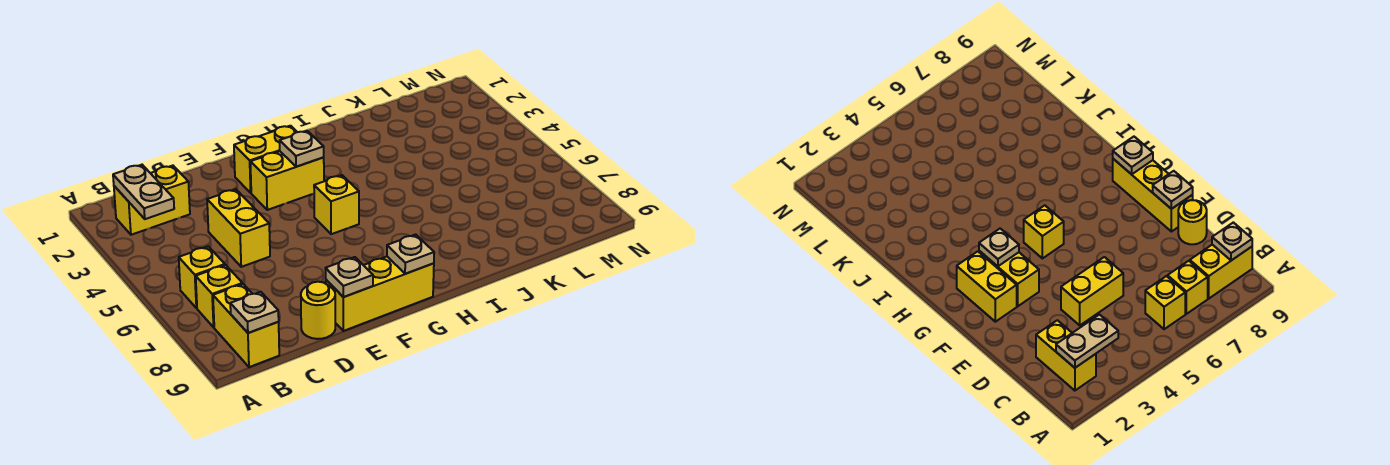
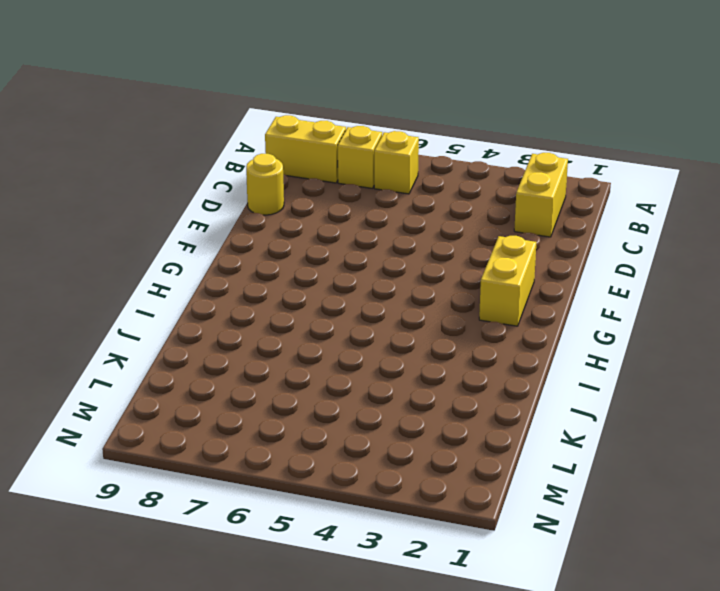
none -> yellow brick D4:D5 level 1
none -> yellow brick E9:G9 level 1
none -> yellow brick F3:G3 level 1

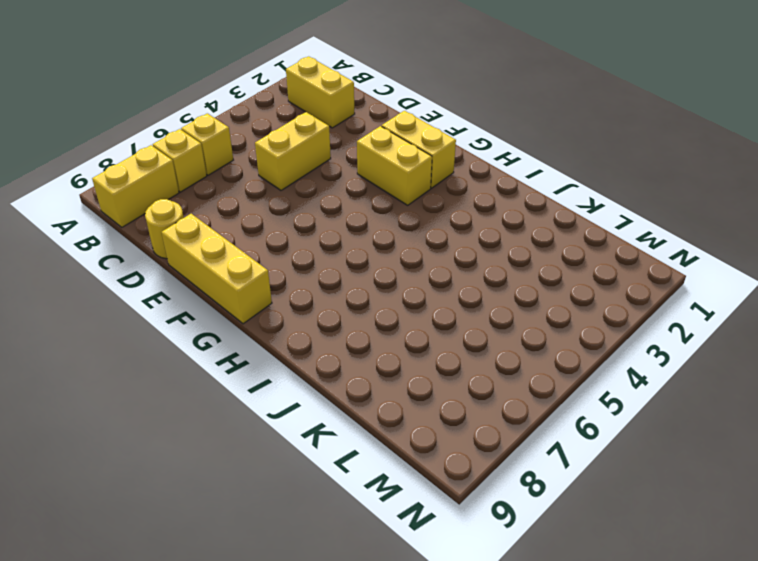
none -> yellow brick G5 level 1
none -> tan plate B2:B3 level 2
none -> tan plate B9 level 2

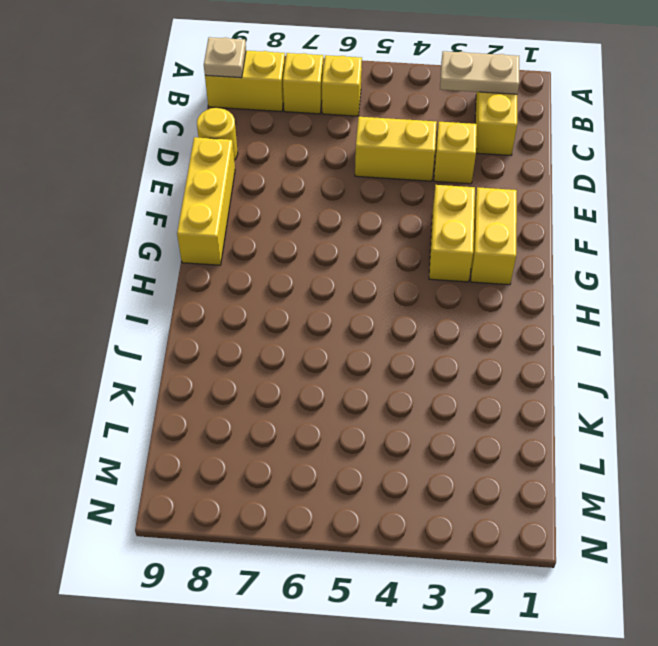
yellow brick D3 level 1 -> yellow brick G5 level 1
none -> tan plate E9 level 2
none -> tan plate G3 level 2
none -> tan plate G9 level 2

